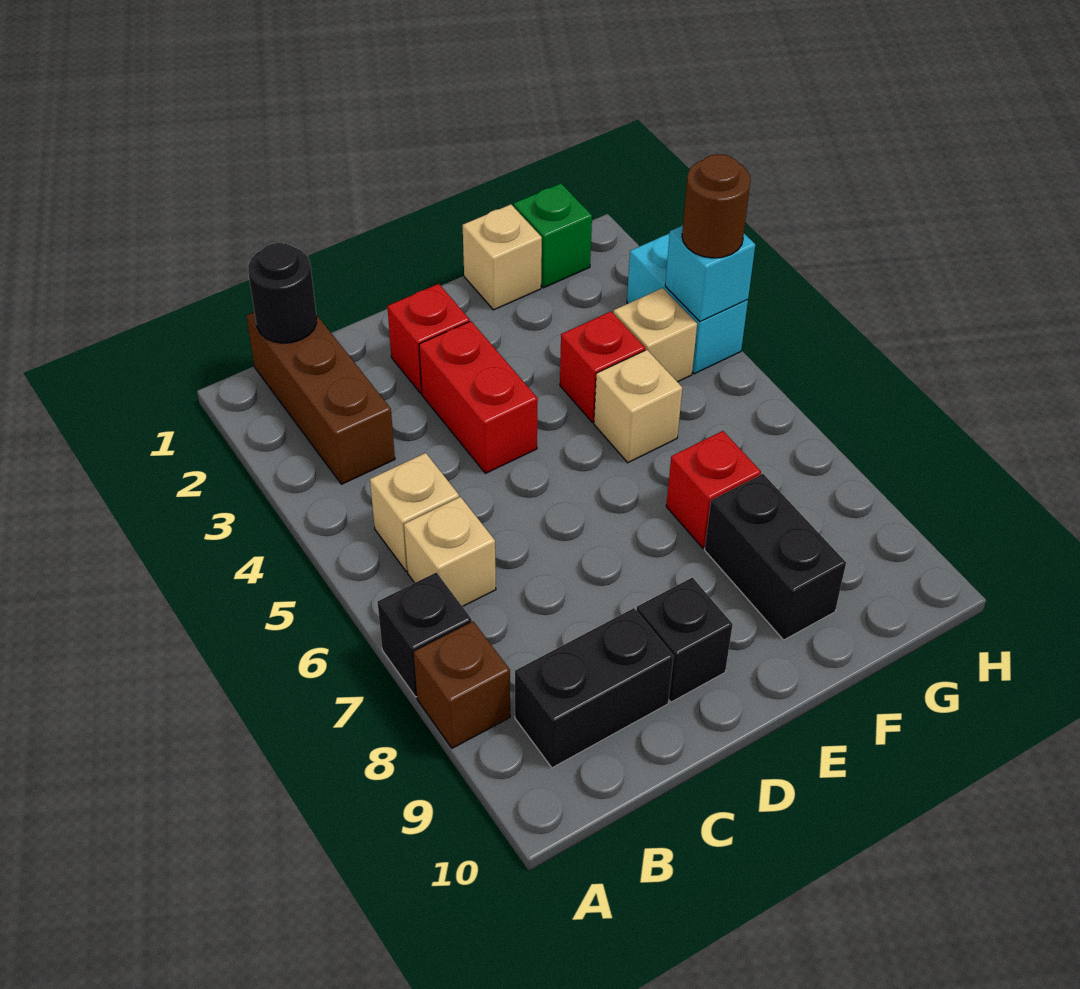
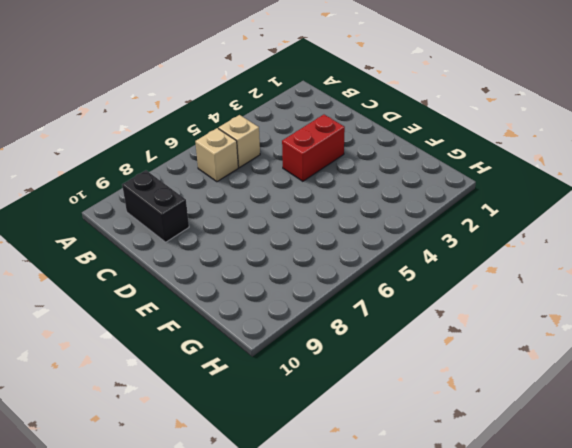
none -> black brick A7 level 1
none -> brown brick A8 level 1
none -> brown brick B1:B3 level 1

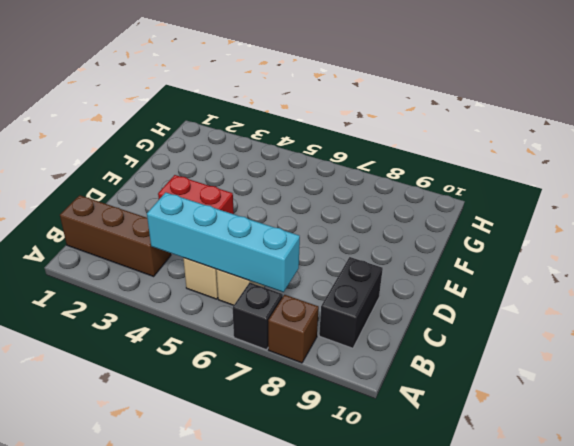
cyan brick B4:B7 level 2 -> none
none -> red brick D2 level 1
none -> black brick D9 level 1
none -> tan brick F1 level 1

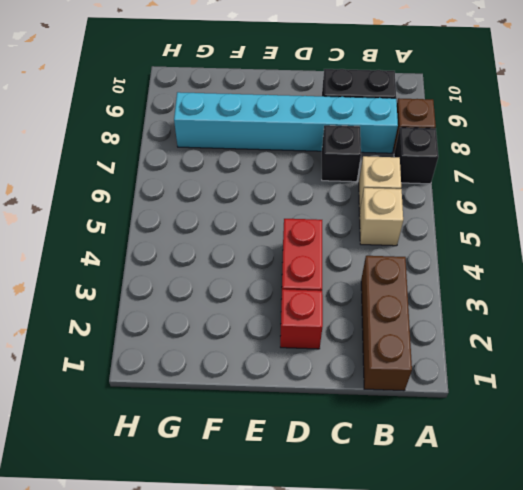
cyan brick B8:G8 level 1 -> black brick F8:F9 level 1
black brick C7 level 1 -> black brick D9 level 1
none -> tan brick F1 level 1
none -> red brick F4 level 1
none -> tan brick F5 level 1

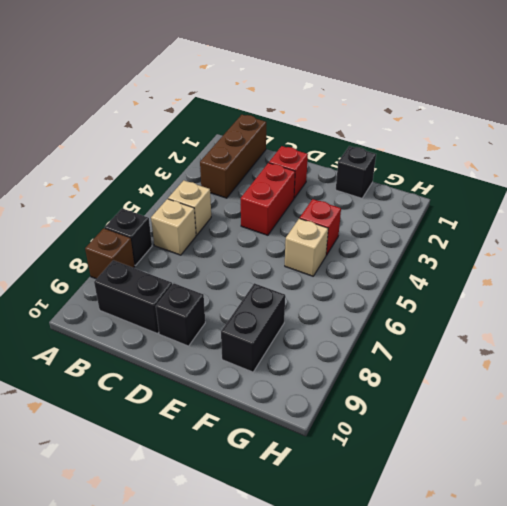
black brick F1 level 1 -> tan brick F1 level 1
none -> red brick F7 level 1
none -> green brick G1 level 1
none -> tan brick G4 level 1

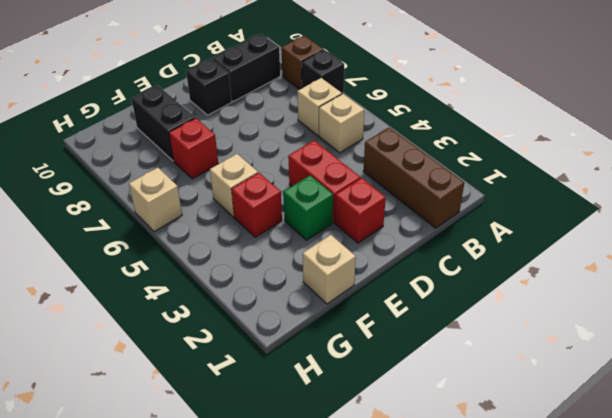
green brick E3 level 1 -> green brick G1 level 1
tan brick H6 level 1 -> tan brick G4 level 1
none -> cyan brick H3:H4 level 1
none -> black round brick B1 level 2
none -> cyan brick H4 level 2

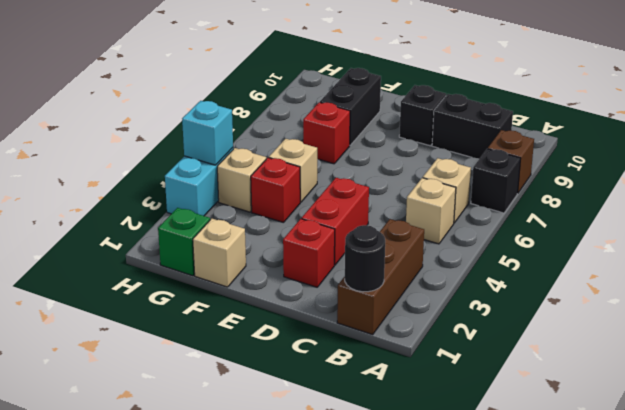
none -> brown round brick H4 level 3

